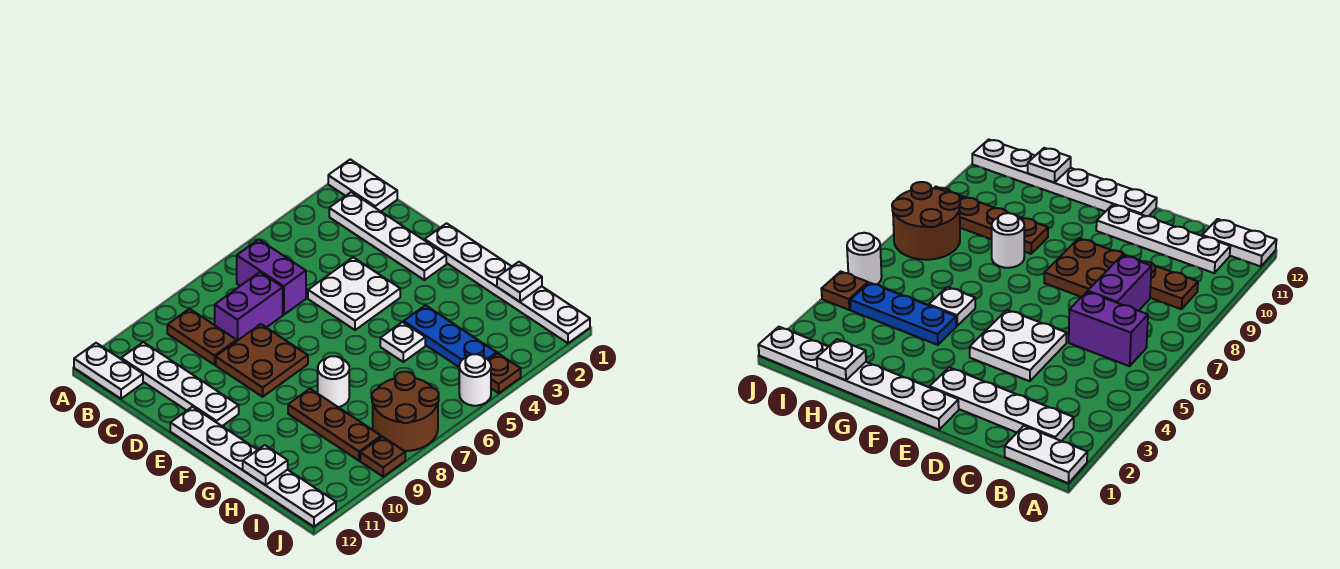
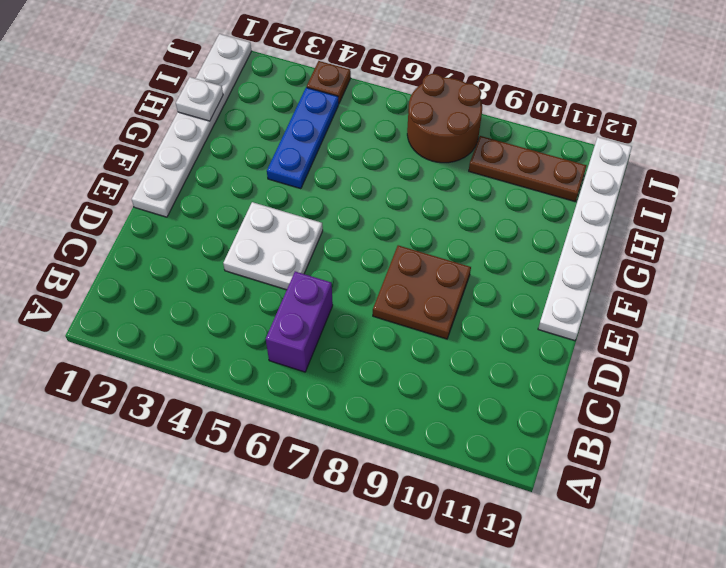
brown plate I9:I11 level 1 -> brown plate G9:I9 level 1
none -> white plate A1:B1 level 1
none -> white plate A12:B12 level 1
none -> white plate B2:E2 level 1

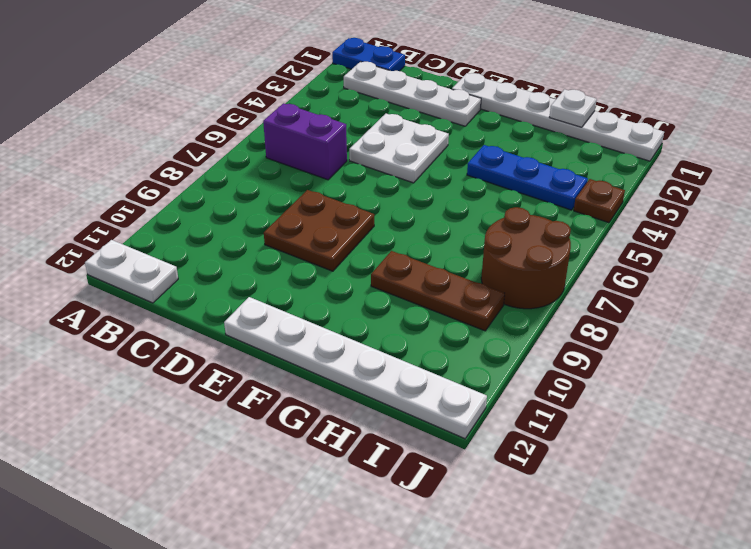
blue plate A1:B1 level 1 -> white plate A1:B1 level 1
none -> brown plate B9:C9 level 1
none -> white plate B11:E11 level 1
none -> purple brick C7:C8 level 1

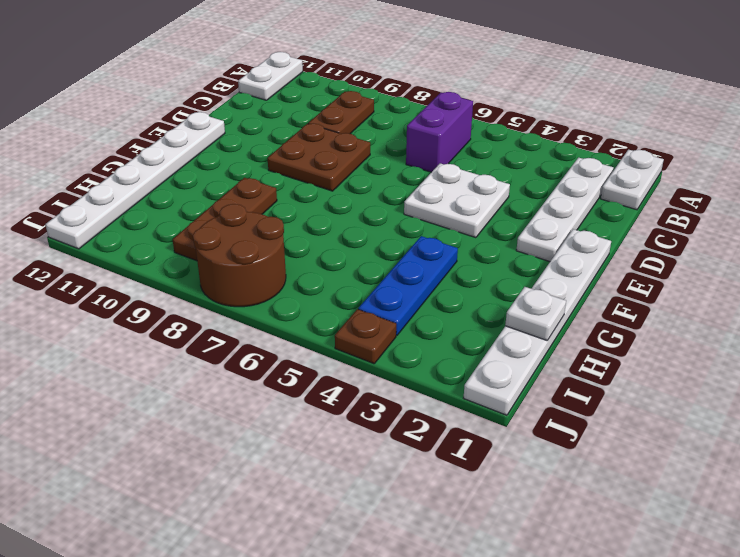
none -> white plate B11:E11 level 1
none -> purple brick C7:C8 level 1
none -> white plate G5 level 1

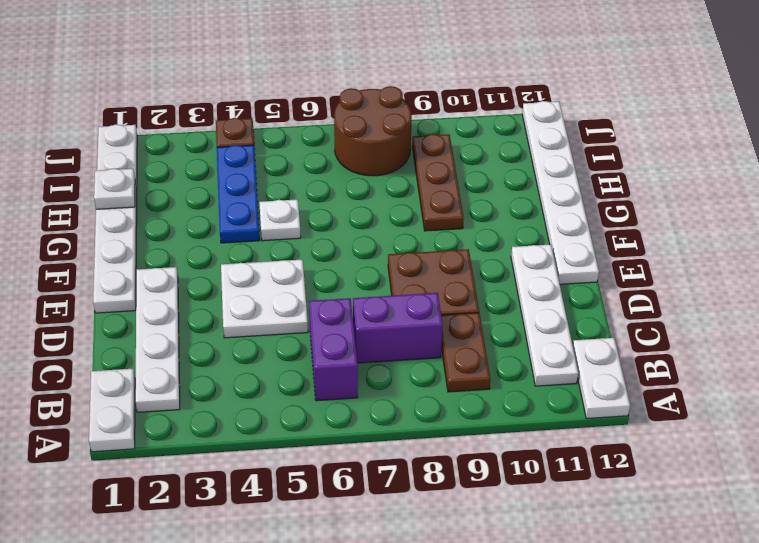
none -> white round brick G8 level 1
none -> white round brick J5 level 1
none -> brown plate J9 level 1

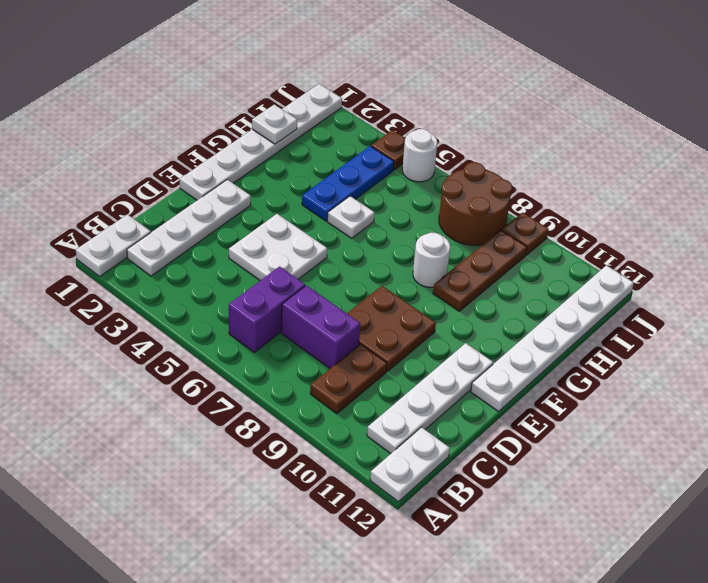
none -> white plate H12 level 2

